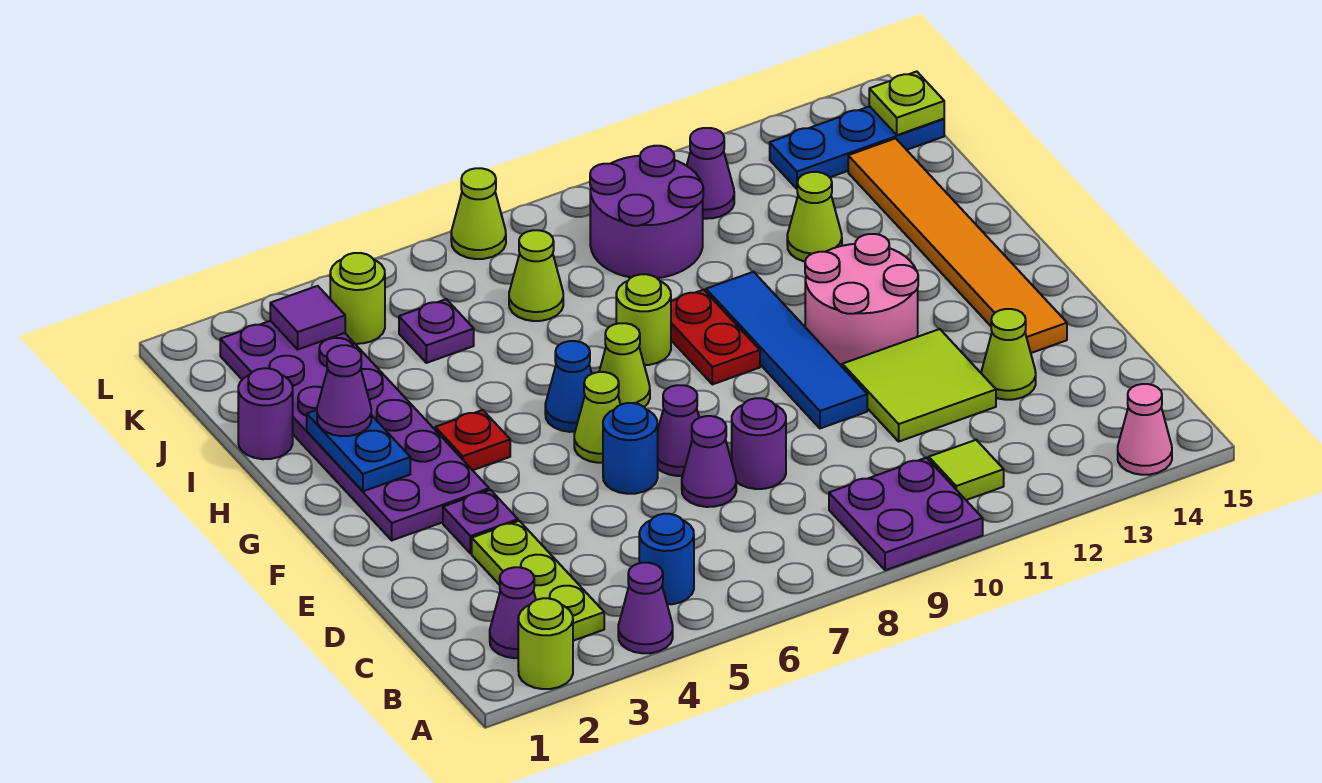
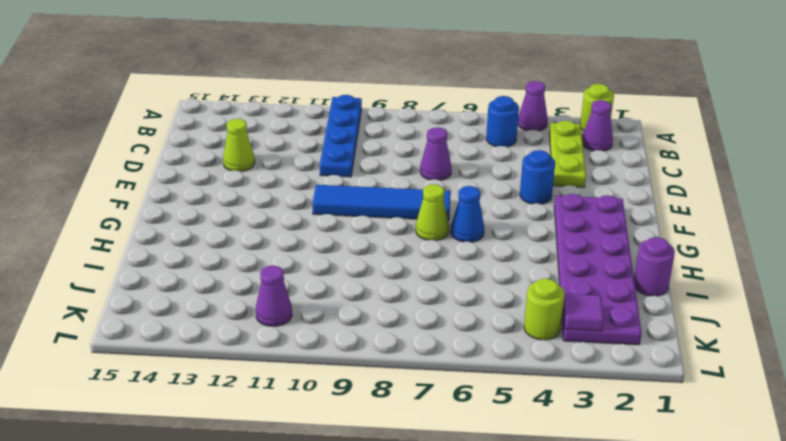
blue plate A10:D10 level 1 -> purple plate A9:B10 level 1
blue round brick E4 level 1 -> blue round brick E6 level 1
blue tile F7:F10 level 1 -> blue tile E10:H10 level 1
none -> pink cone A14 level 1
none -> lime tile B11 level 1
none -> purple round brick D8 level 1
none -> lime tile D11:E12 level 1

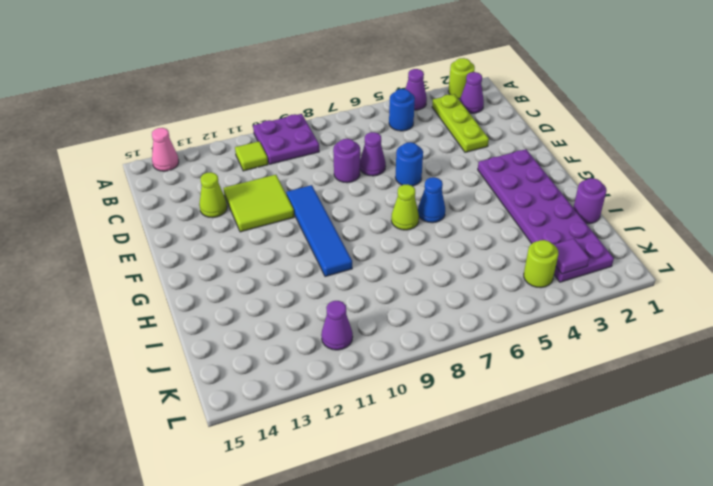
none -> purple plate E3 level 1
none -> purple cone E7 level 1
none -> orange tile E14:J14 level 1
none -> lime cone F6 level 1

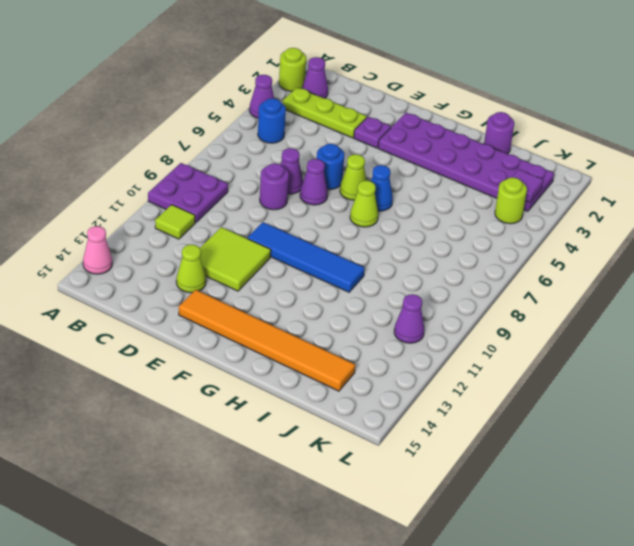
none -> pink round brick F11:G12 level 1
none -> red plate G4 level 1
none -> red plate G9:H9 level 1
none -> lime round brick H8 level 1

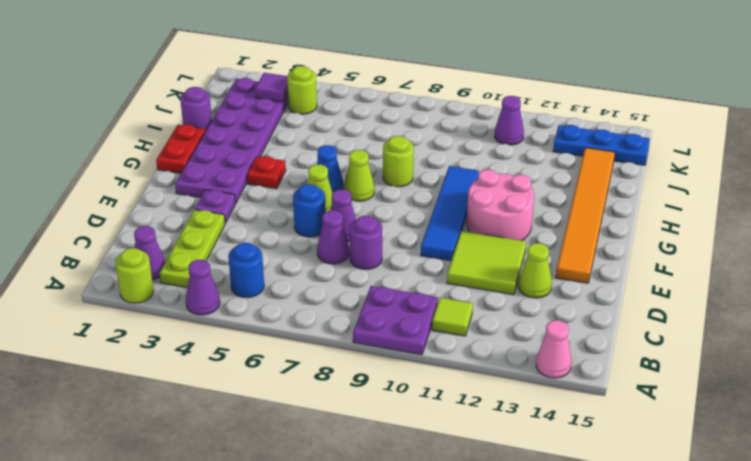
red plate G1:H1 level 1 -> red plate G9:H9 level 1
none -> lime cone I12 level 1
none -> purple plate J5 level 1
none -> lime cone J7 level 1
none -> purple round brick J9:K10 level 1

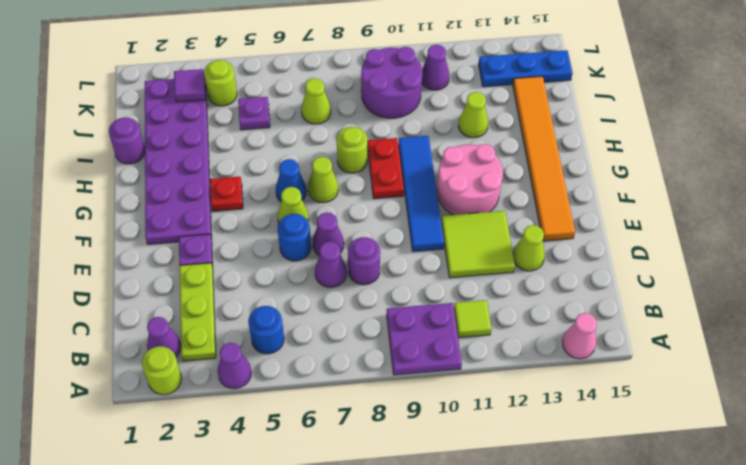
none -> lime cone L7 level 1
none -> blue plate G2:H2 level 2
none -> lime plate K15 level 2
none -> purple cone H2 level 3

